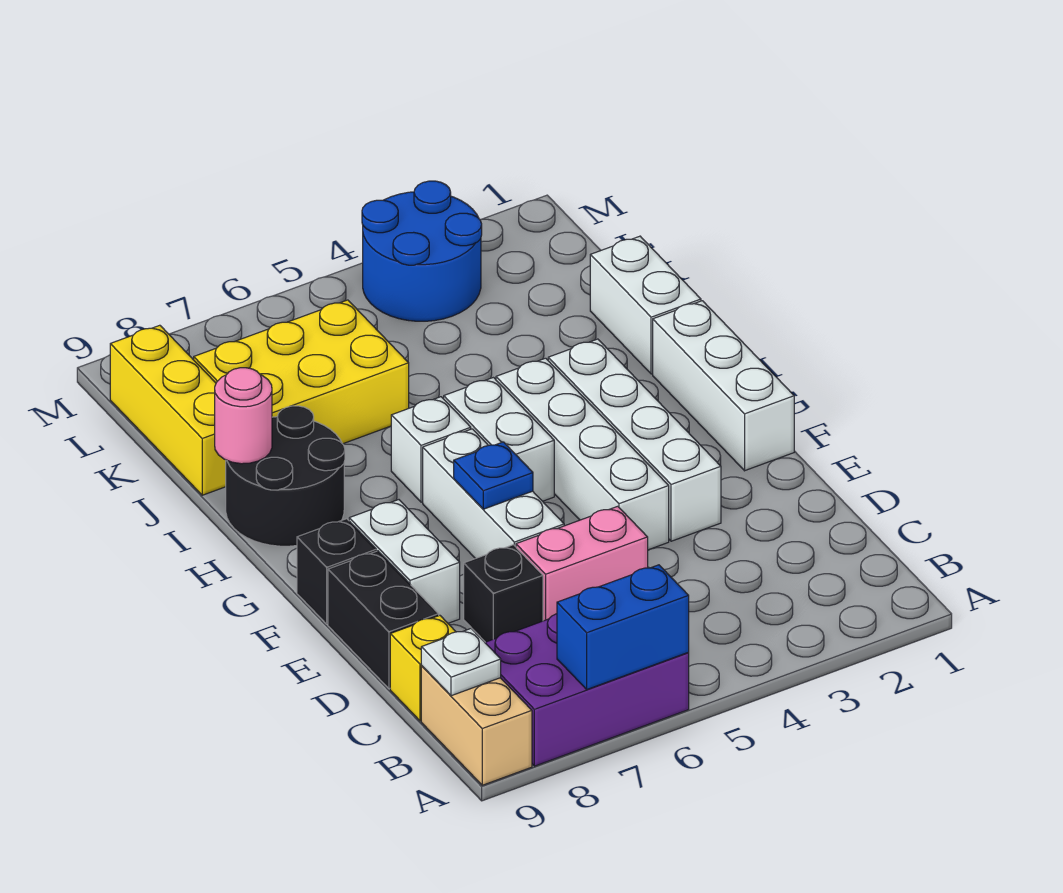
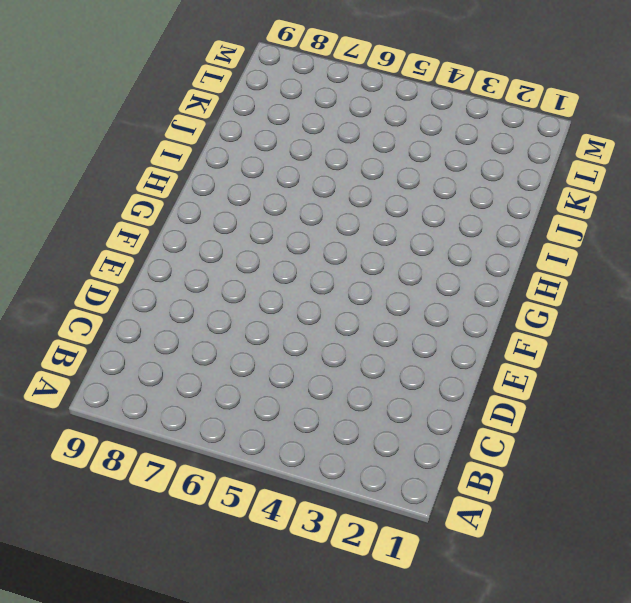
none -> purple brick A6:B8 level 1
none -> tan brick A9:B9 level 1
none -> yellow brick C9 level 1

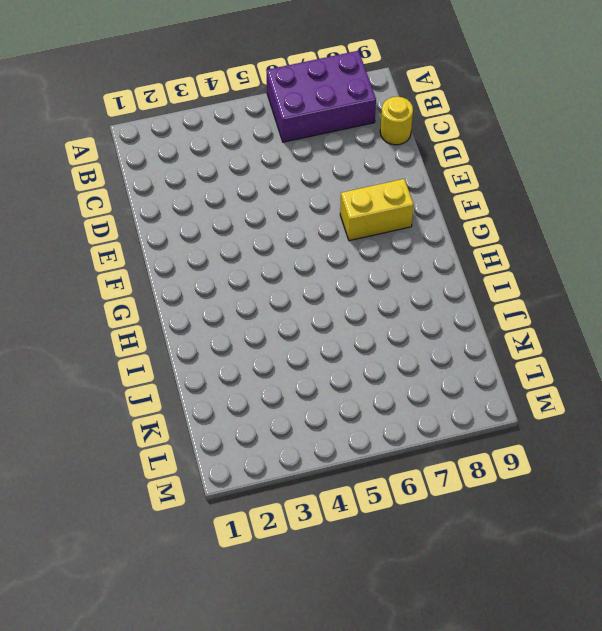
yellow round brick C9 level 1 -> yellow brick C9 level 1
yellow brick F7:F8 level 1 -> white brick E8:F8 level 1
none -> tan brick A9:B9 level 1
none -> pink brick D5:D6 level 1
none -> black brick D7 level 1

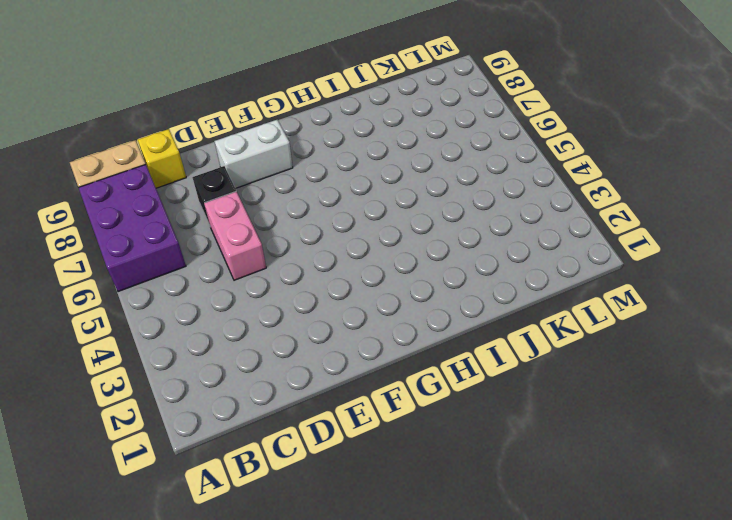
none -> black brick D9:E9 level 1
none -> white brick E3:H3 level 1
none -> white brick E4:H4 level 1

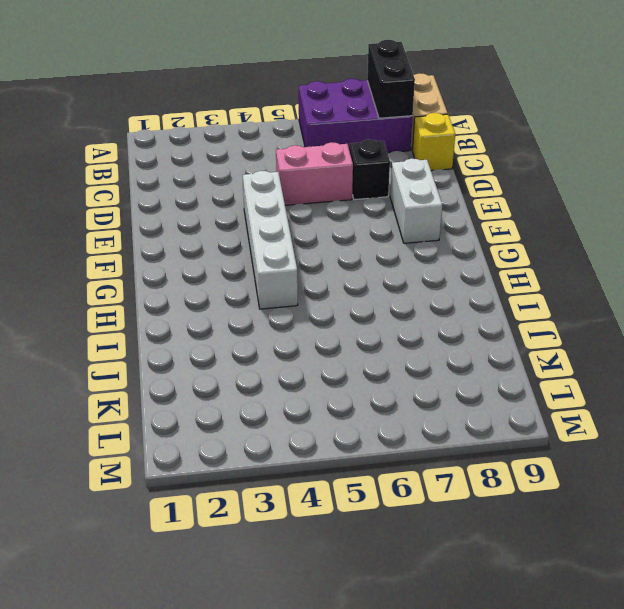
black brick A8:B8 level 2 -> black brick D9:E9 level 1
none -> white brick E3:H3 level 1
none -> white brick E6:G6 level 1
none -> white brick F1:H1 level 1

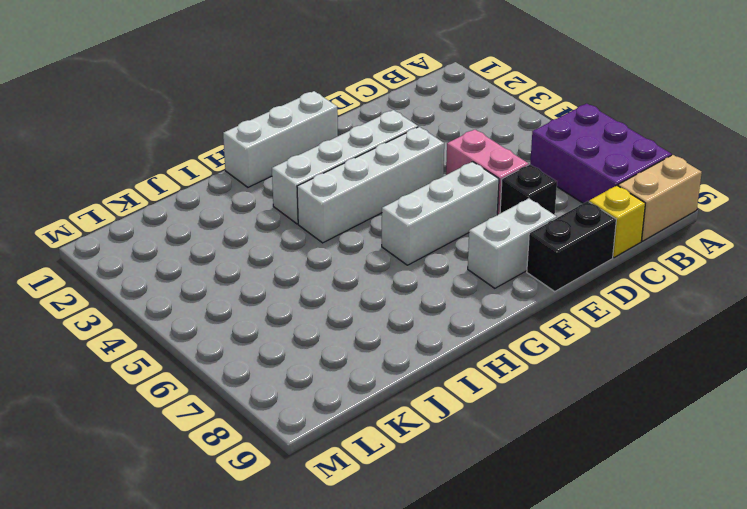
none -> black brick F9 level 1
none -> white brick G5:H5 level 1
none -> white brick H6 level 1

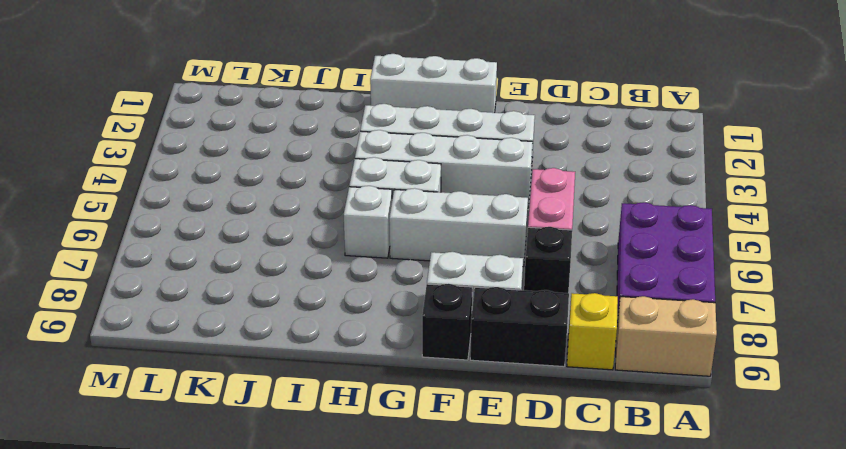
none -> black round brick H8:I9 level 1
none -> white brick I1:J1 level 1
none -> yellow brick J6:K8 level 1

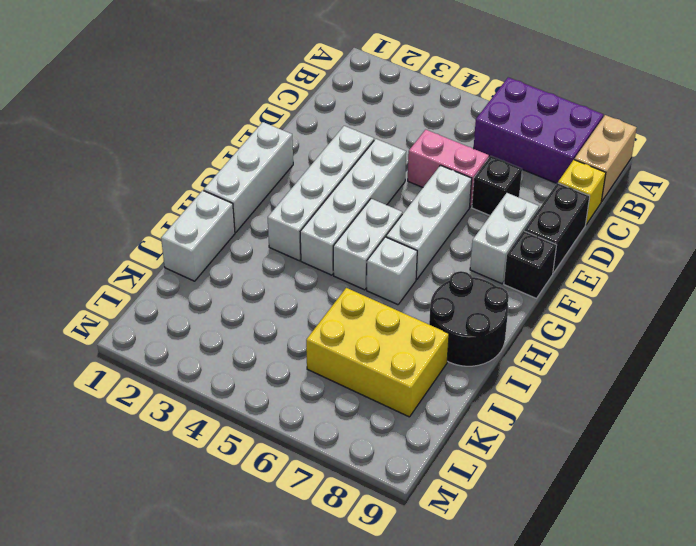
none -> yellow brick J9:L9 level 1
none -> blue round brick L3:M4 level 1
none -> blue brick A6:A7 level 2

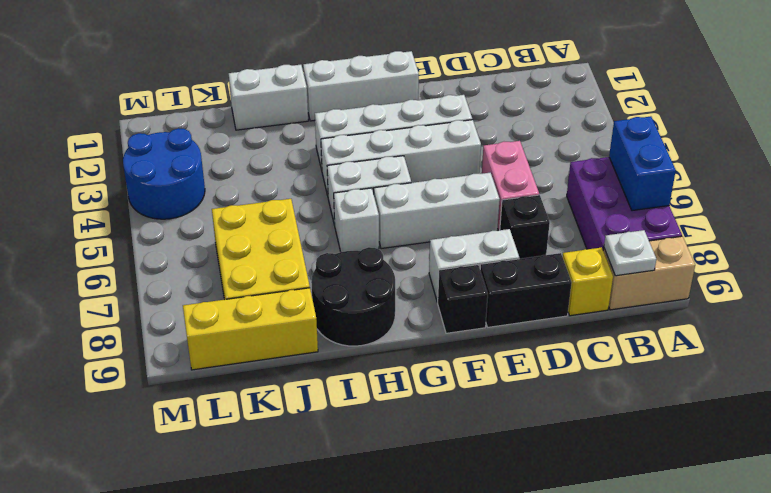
none -> blue plate F6 level 2
none -> pink round brick I9 level 2

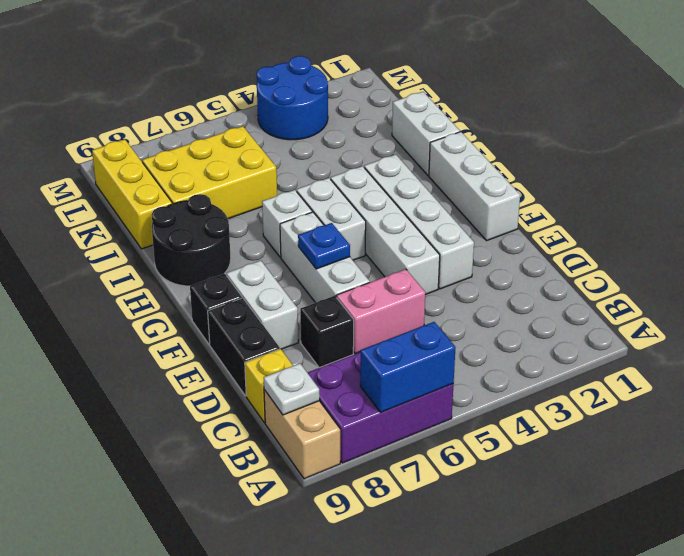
none -> pink round brick I9 level 2

